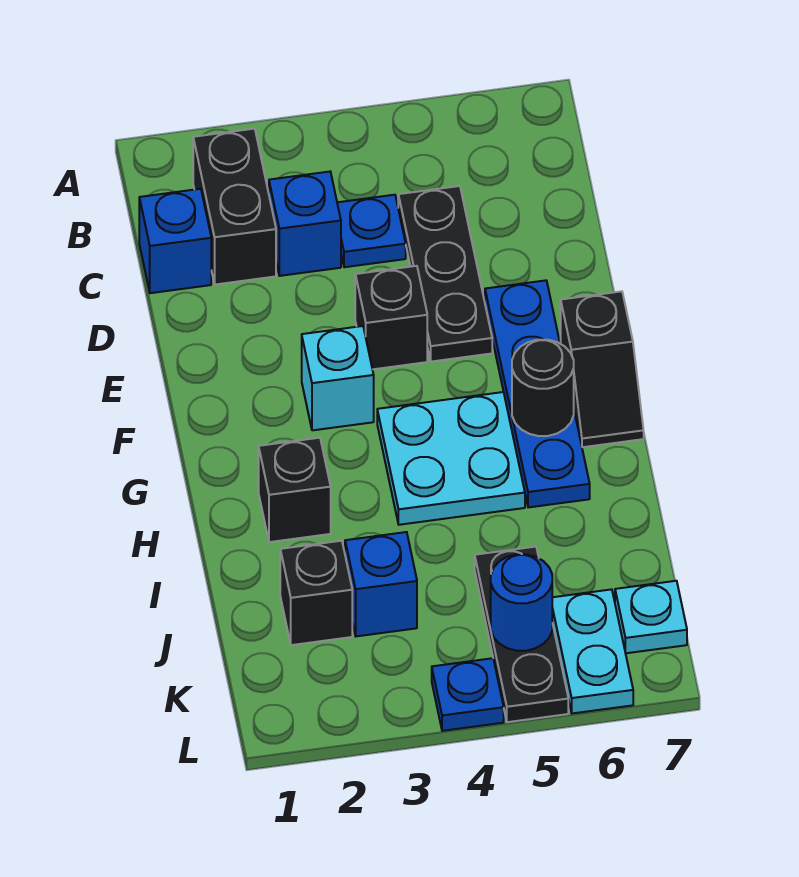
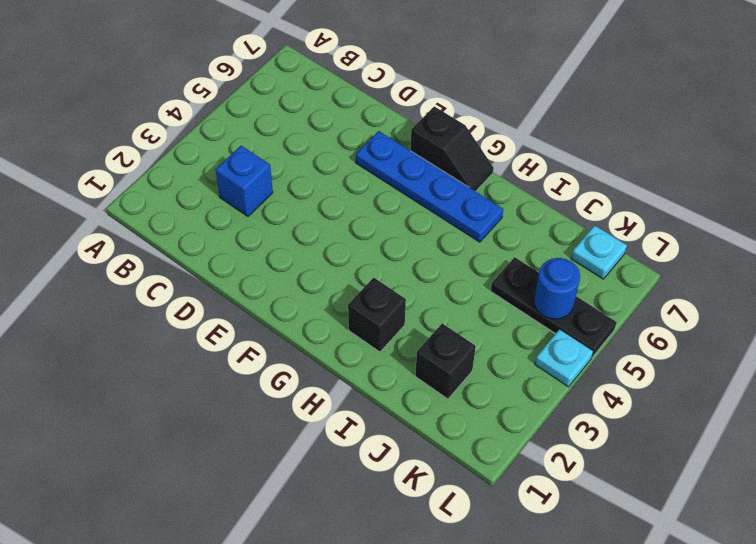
cyan plate L4 level 1 -> blue plate L4 level 1
none -> black brick B2:C2 level 1
none -> blue brick C1 level 1
none -> blue plate C4 level 1

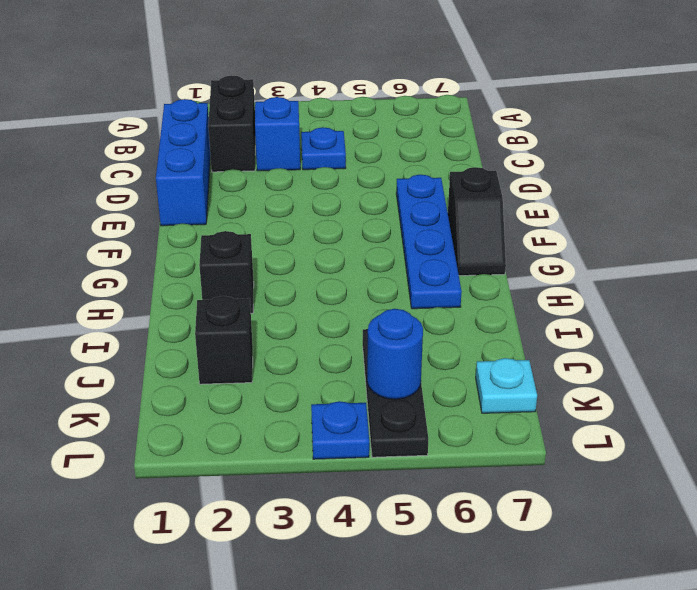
blue brick C1:E1 level 1 -> blue brick C1 level 1
none -> black plate C5:E5 level 1
none -> black brick E4 level 1
none -> cyan brick F3 level 1

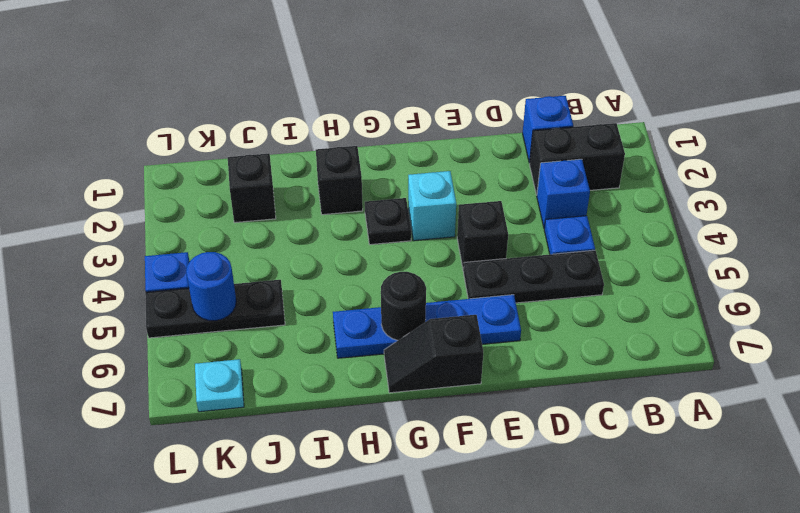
black plate G3 level 1 -> none
none -> cyan plate G4:H5 level 1
none -> blue brick J3 level 1
none -> cyan plate K6:L6 level 1

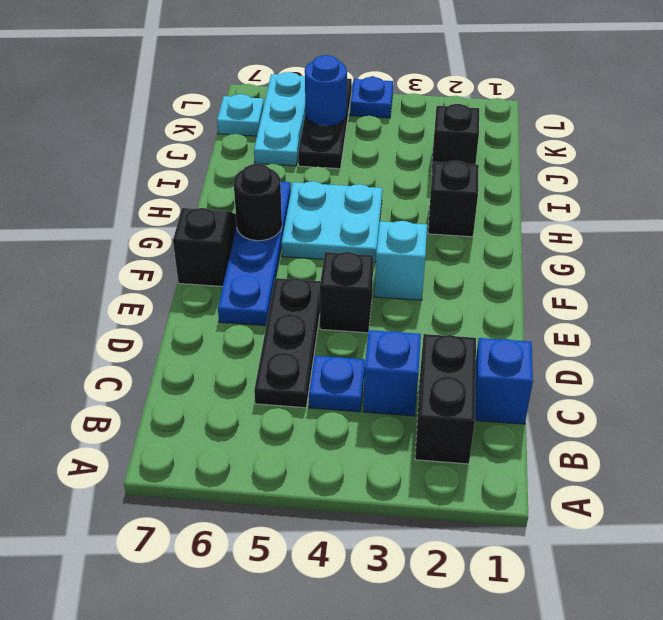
cyan plate J6:L6 level 1 -> cyan plate K6:L6 level 1
none -> blue brick J3 level 1

